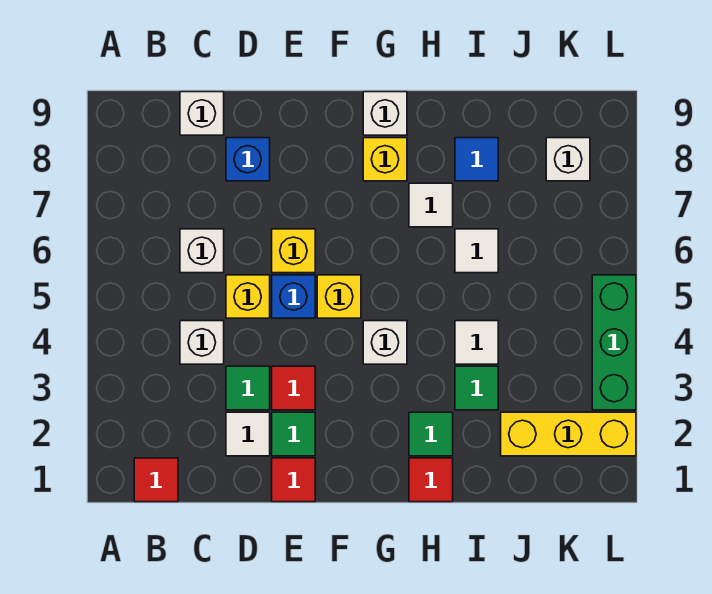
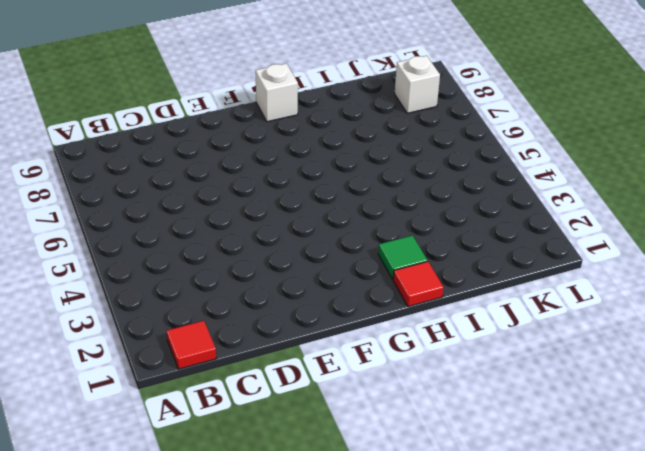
none -> white brick C4 level 1
none -> white brick C6 level 1
none -> white brick C9 level 1

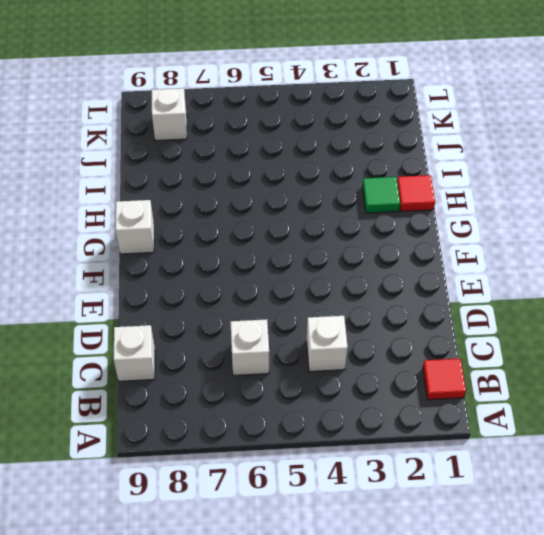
none -> white tile D2 level 1
none -> green tile D3 level 1
none -> yellow brick D5 level 1

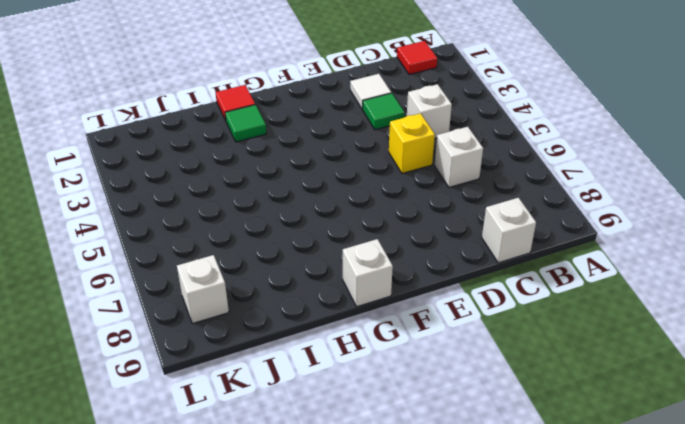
none -> blue brick D8 level 1
none -> red tile E1 level 1
none -> green tile E2 level 1

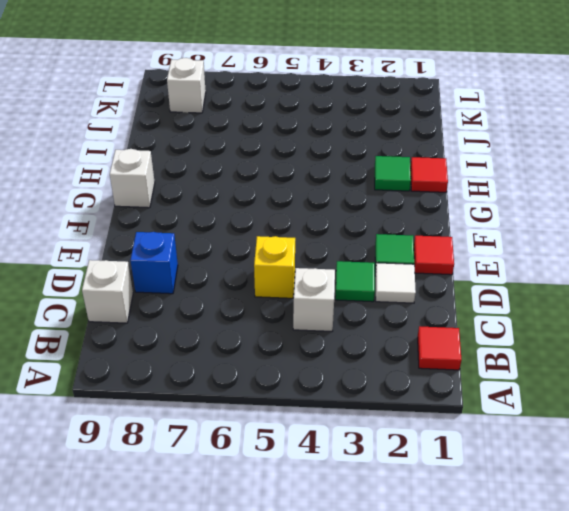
none -> white brick C6 level 1
none -> red tile E3 level 1
none -> blue brick E5 level 1

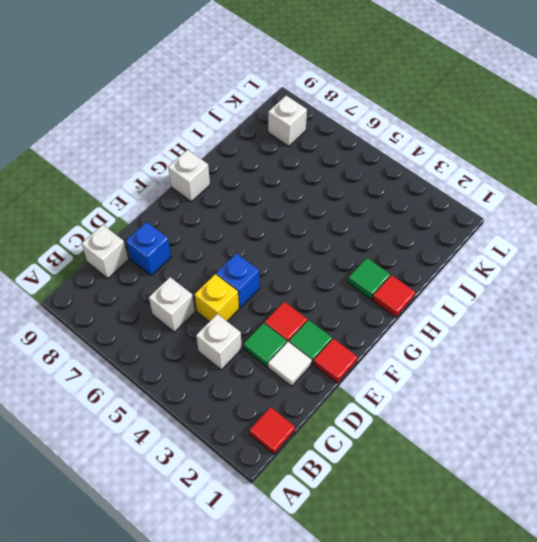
none -> yellow brick E6 level 1
none -> yellow brick F5 level 1
none -> white brick G4 level 1

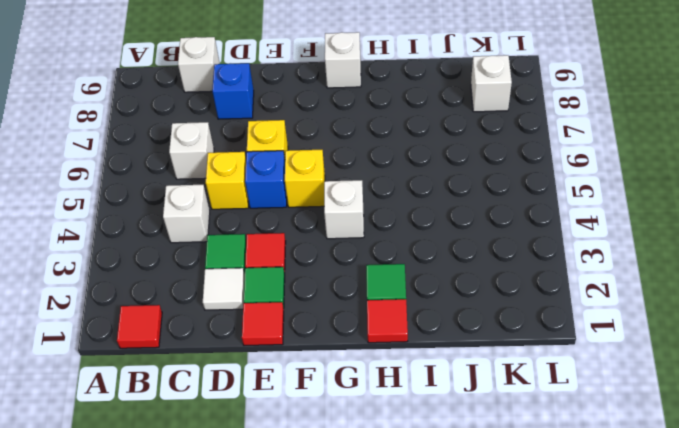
none -> yellow brick G8 level 1
none -> white tile H7 level 1
none -> green tile I3 level 1

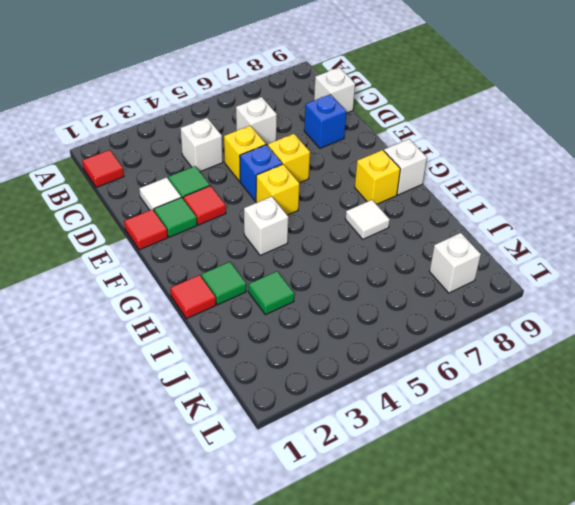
none -> white tile I4 level 1
none -> white tile I6 level 1
none -> blue tile I8 level 1

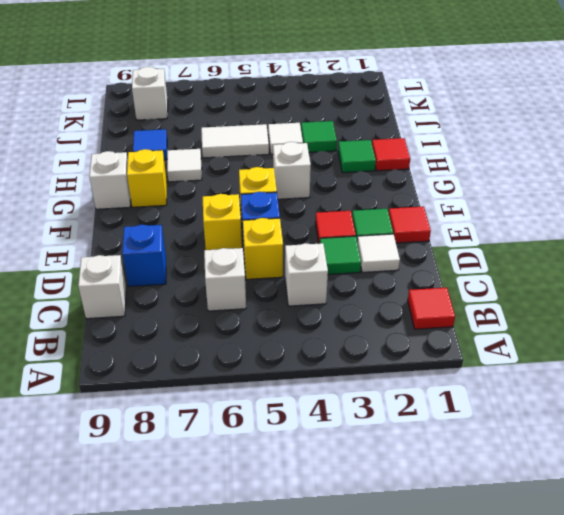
white tile I5:I6 level 1 -> white tile I6 level 1
none -> yellow brick J2:L2 level 1
none -> green brick L3:L5 level 1

